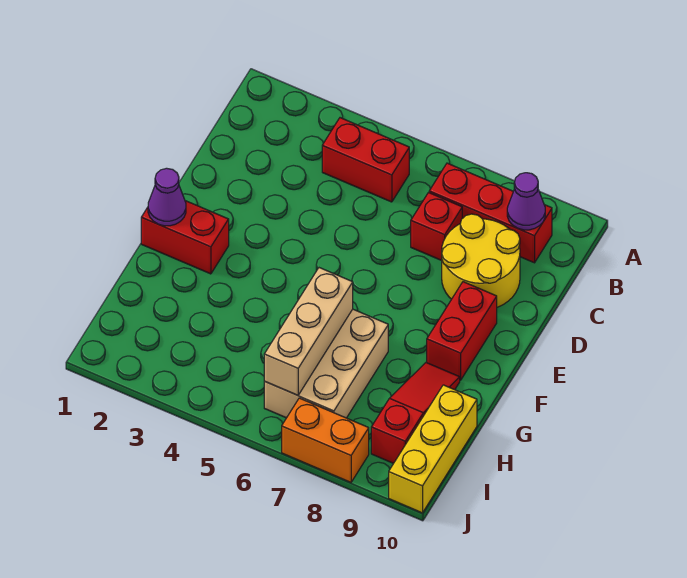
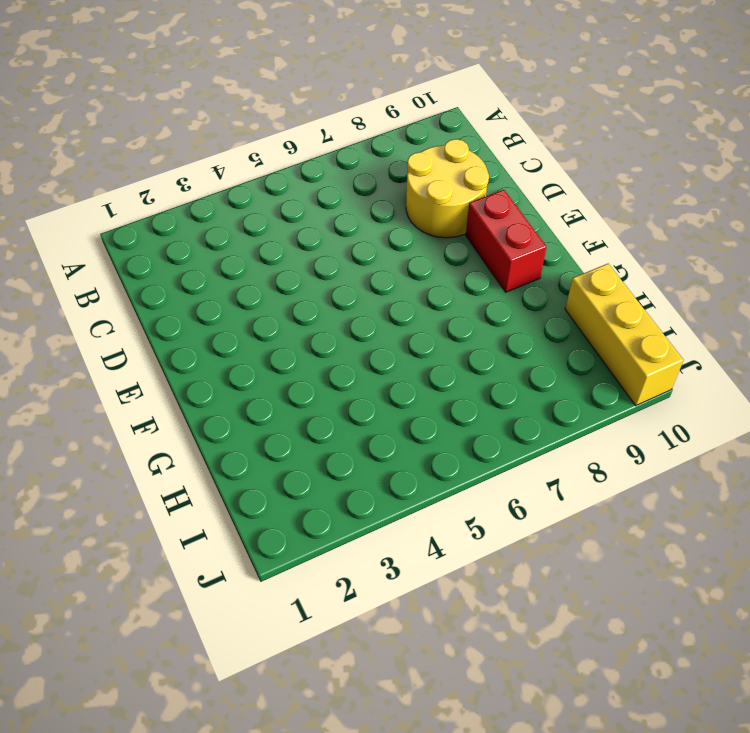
none -> red brick B4:B5 level 1
none -> red brick B7:B9 level 1
none -> red brick C7 level 1

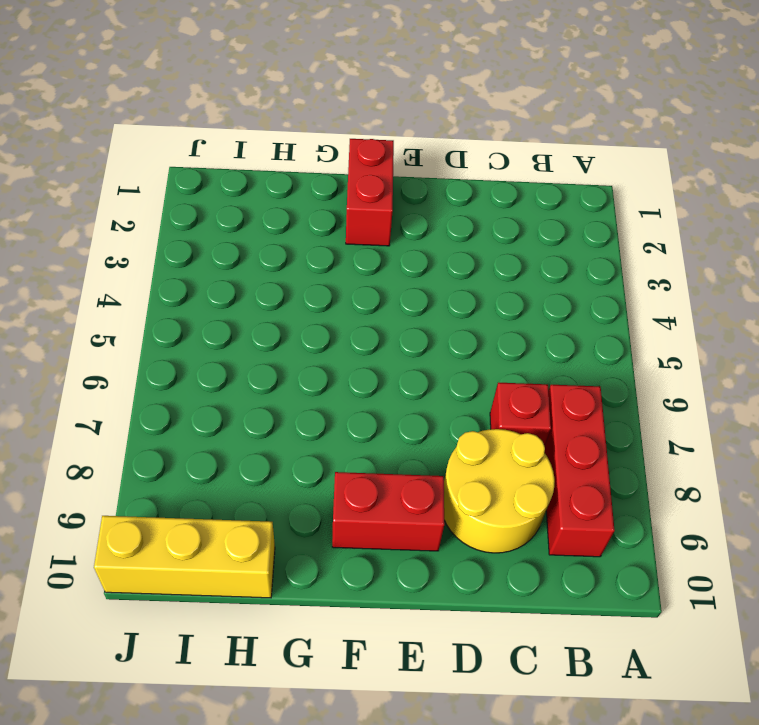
none -> red brick B4:B5 level 1
none -> tan brick G6:I7 level 1
none -> red slope G9:I9 level 1 top I

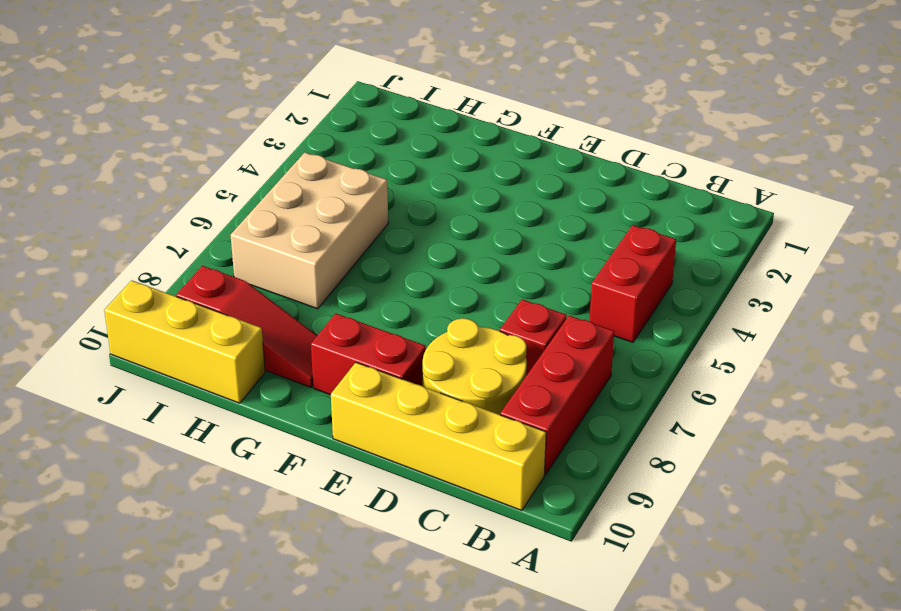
yellow brick B10:E10 level 1 -> none
tan brick H5:I7 level 1 -> tan brick G6:I7 level 1
none -> red brick F1:F2 level 1
none -> orange brick J7:J8 level 1
none -> purple cone B9 level 2

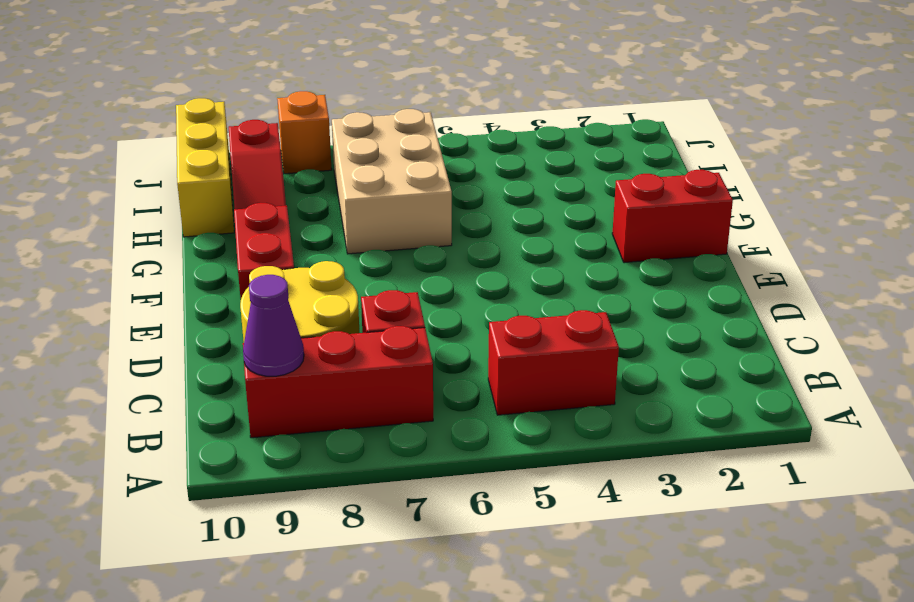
orange brick J8 level 1 -> orange brick J7:J8 level 1
none -> purple cone F1 level 2
none -> tan brick G6:I6 level 2

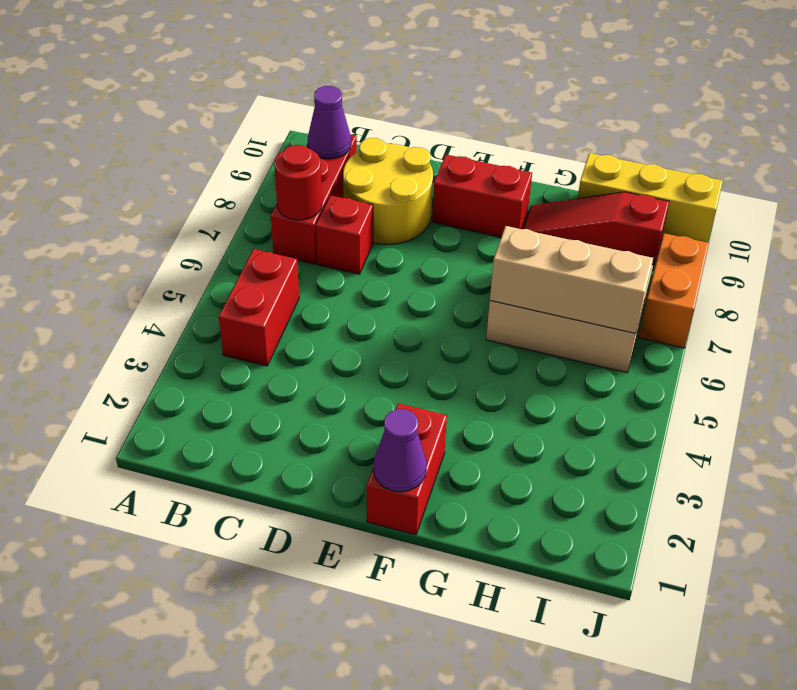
red round brick B7 level 2 -> none

